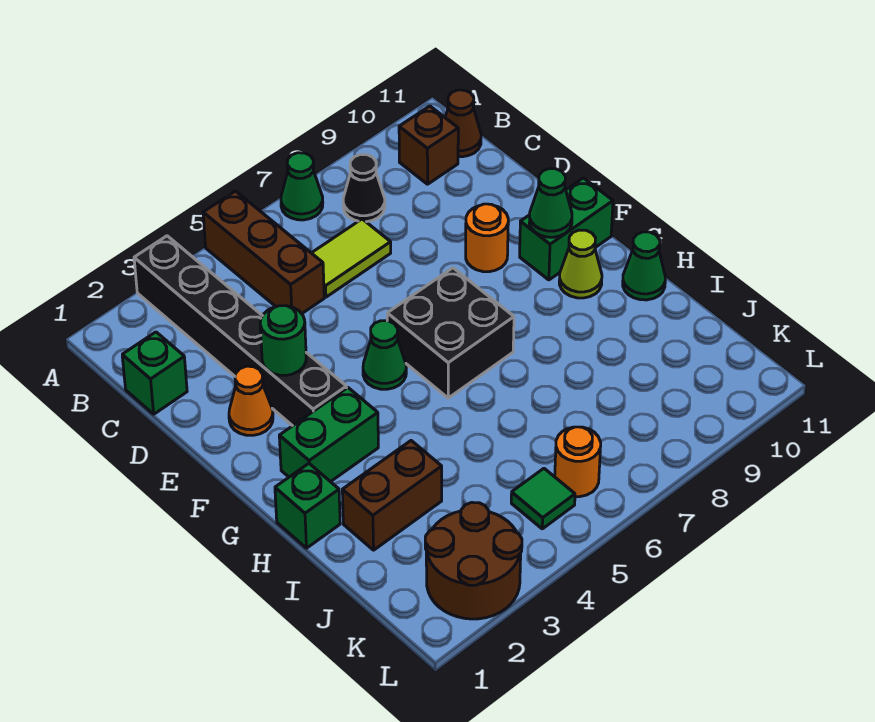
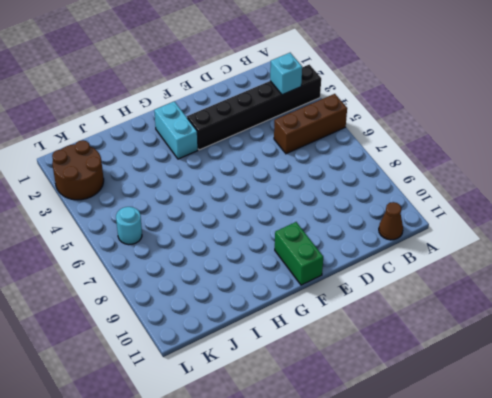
cyan brick B3 level 2 -> none
cyan brick G2:G3 level 1 -> green brick G2:G3 level 1
cyan round brick K6 level 1 -> orange round brick K6 level 1
none -> green cone A7 level 1
none -> black cone B8 level 1
none -> brown brick B10 level 1

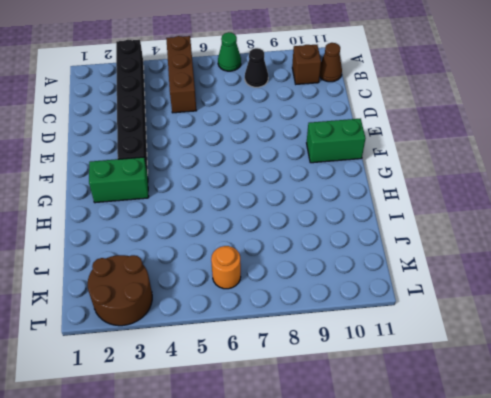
none -> green brick C1 level 1
none -> lime tile C6:C7 level 1
none -> orange cone E2 level 1

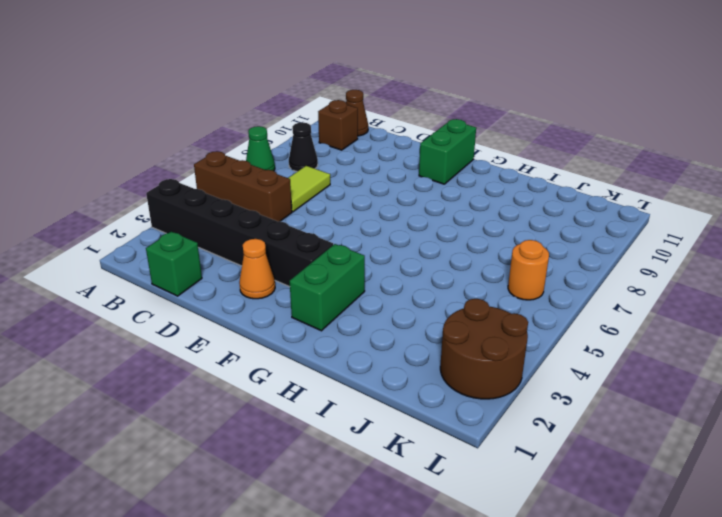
none -> orange round brick E9 level 1
none -> green cone F5 level 1
none -> black brick F6:G7 level 1

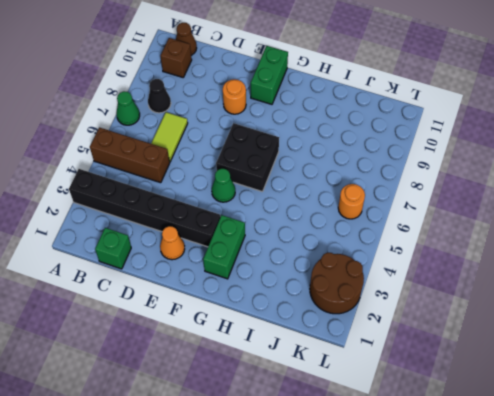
none -> lime cone G10 level 1
none -> green brick H1 level 1
none -> green cone H11 level 1

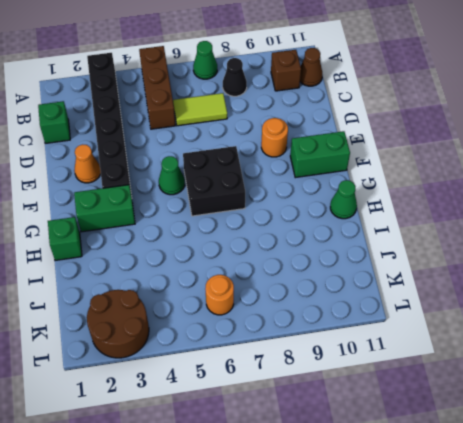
none -> lime cone G10 level 1
none -> brown brick I2:I3 level 1
none -> green tile K5 level 1

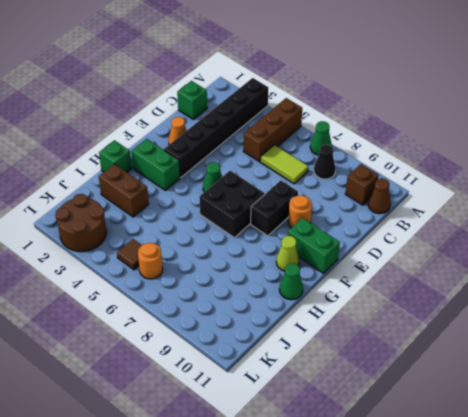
black brick E8:F8 level 1 -> none
brown tile K5 level 1 -> green tile K5 level 1
none -> green round brick E3 level 2
none -> green cone F10 level 2

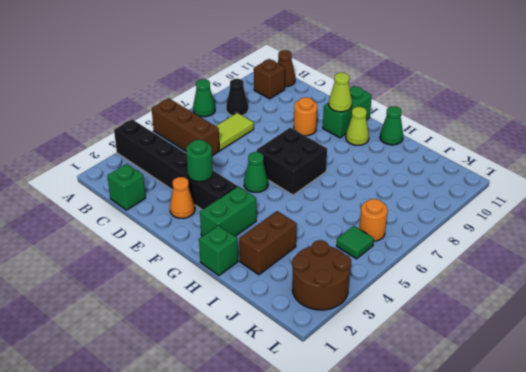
lime cone F10 level 2 -> green cone F10 level 2

